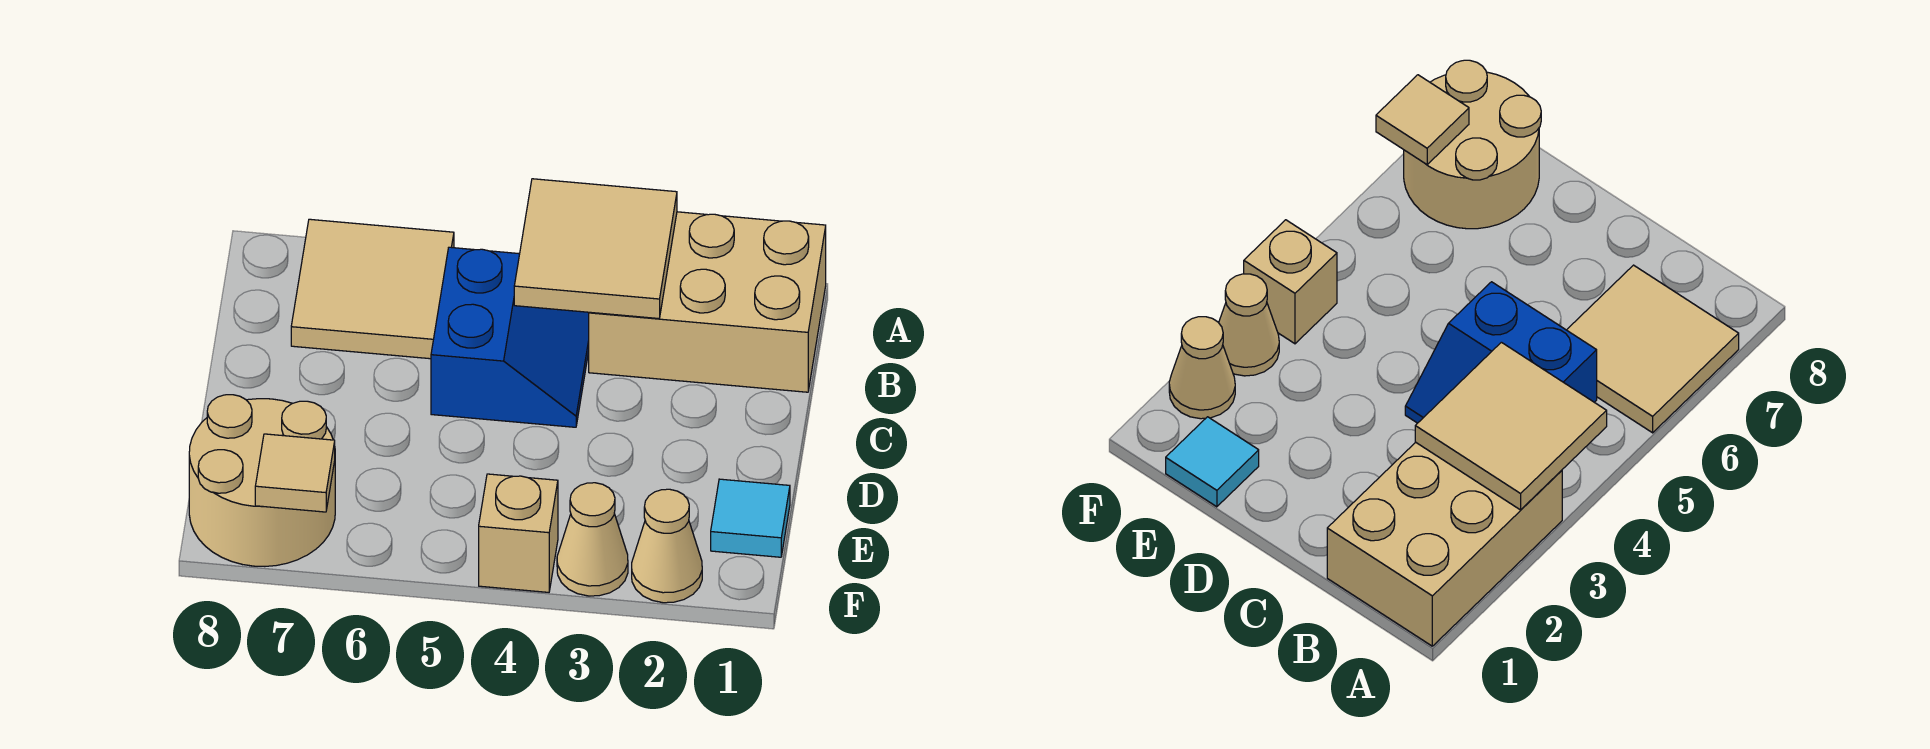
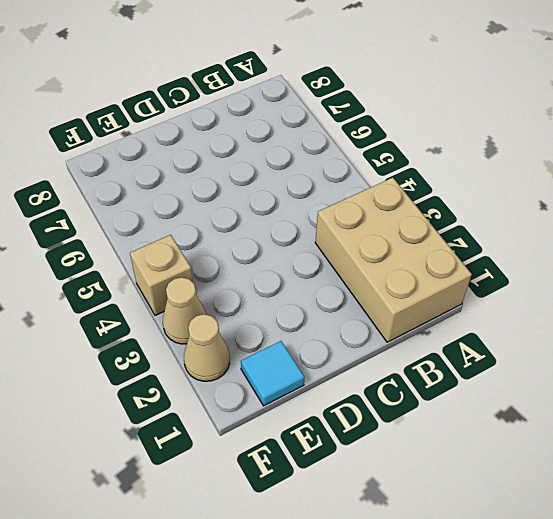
none -> tan tile A6:B7 level 1
none -> blue slope B4:C5 level 1 top 5

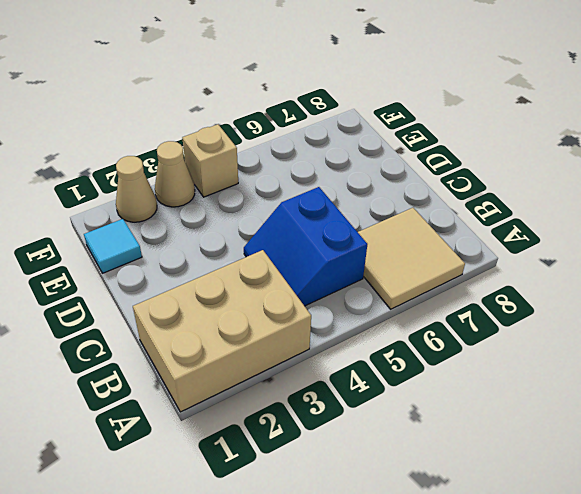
none -> tan round brick E7:F8 level 1
none -> tan tile A3:B4 level 2

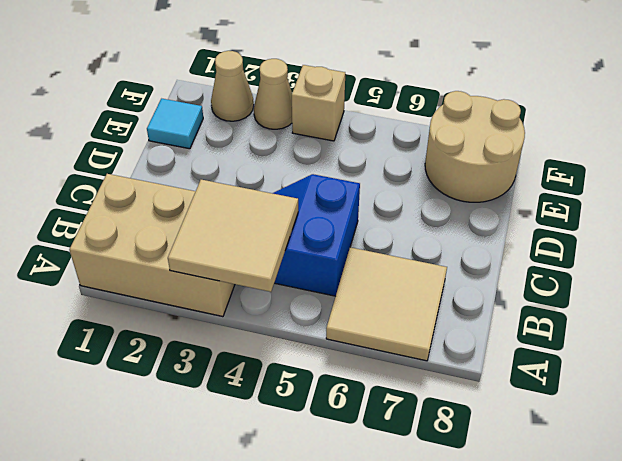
none -> tan tile F7 level 2

